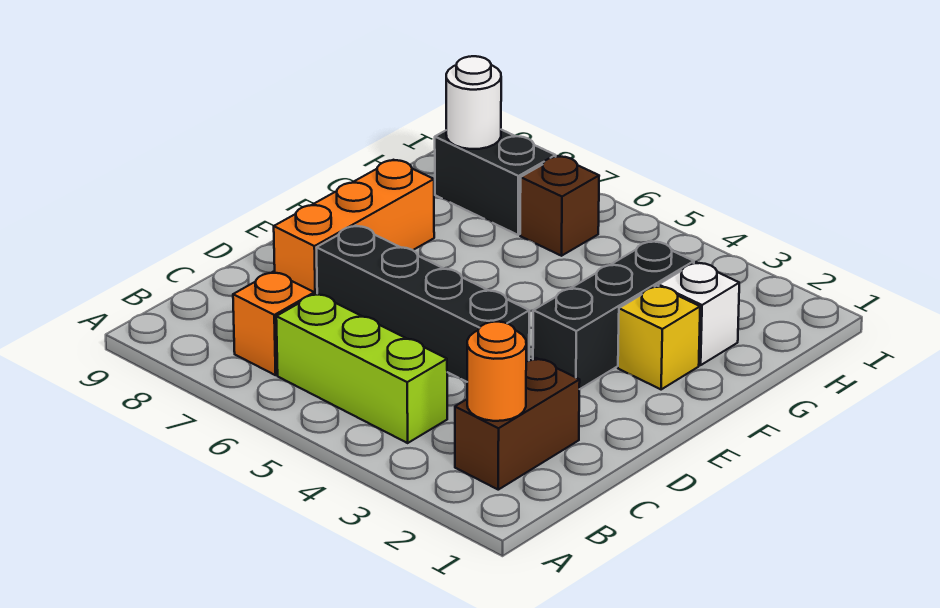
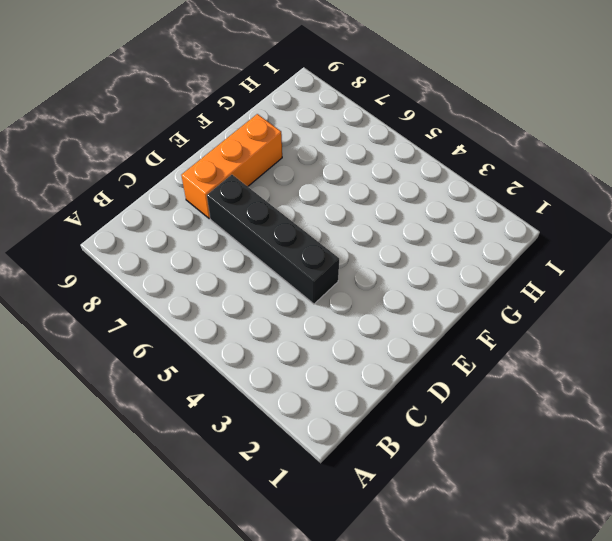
none -> brown brick B2:C2 level 1
none -> lime brick B4:B6 level 1
none -> orange brick B7 level 1

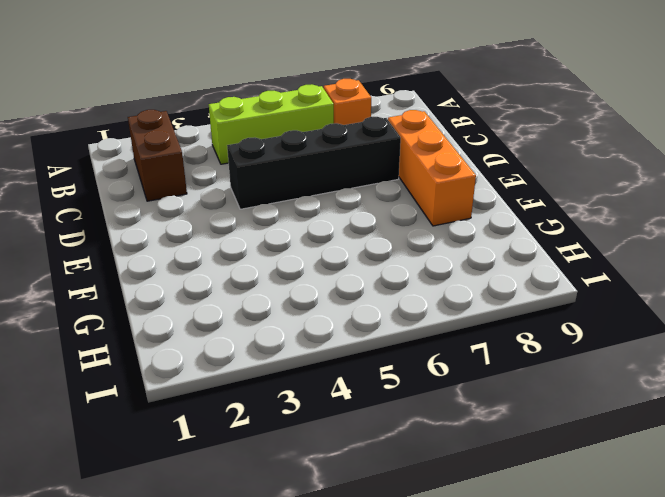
none -> black brick E3:G3 level 1
none -> yellow brick F2 level 1
none -> white brick G2 level 1

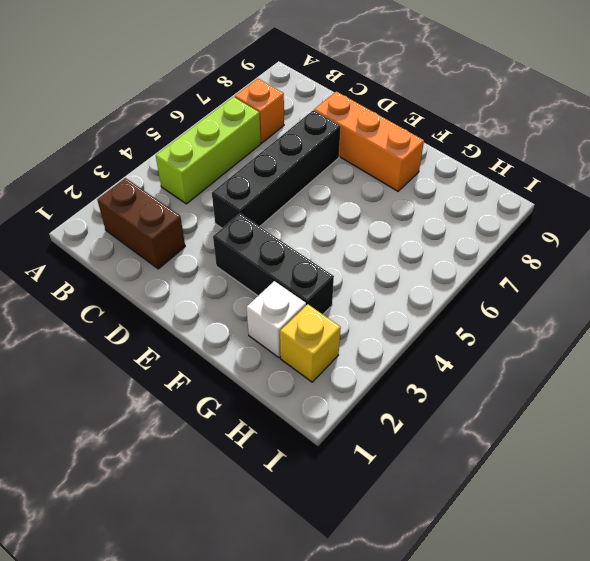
yellow brick H2 level 1 -> yellow brick F2 level 1
none -> brown brick H6 level 1
none -> black brick H7:H8 level 1
none -> orange round brick B2 level 2

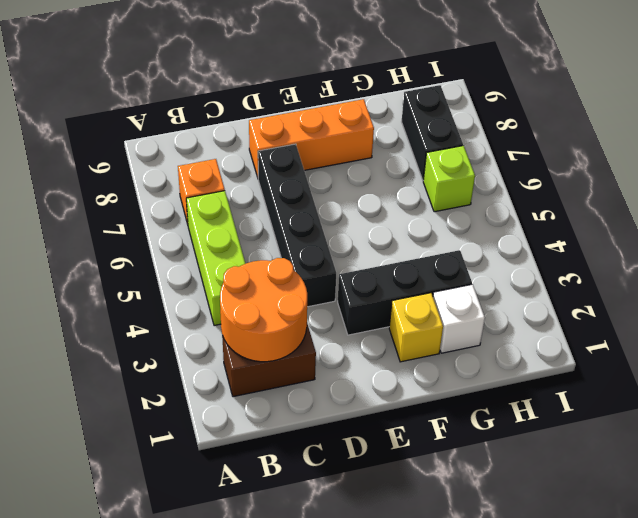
orange round brick B2:C3 level 2 -> orange round brick B2 level 2
lime brick H6 level 1 -> brown brick H6 level 1
none -> white round brick H8 level 2

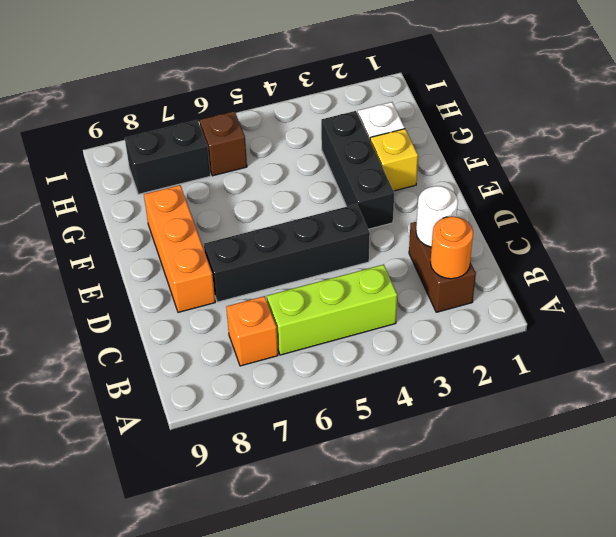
white round brick C2 level 2 -> white round brick H8 level 2

